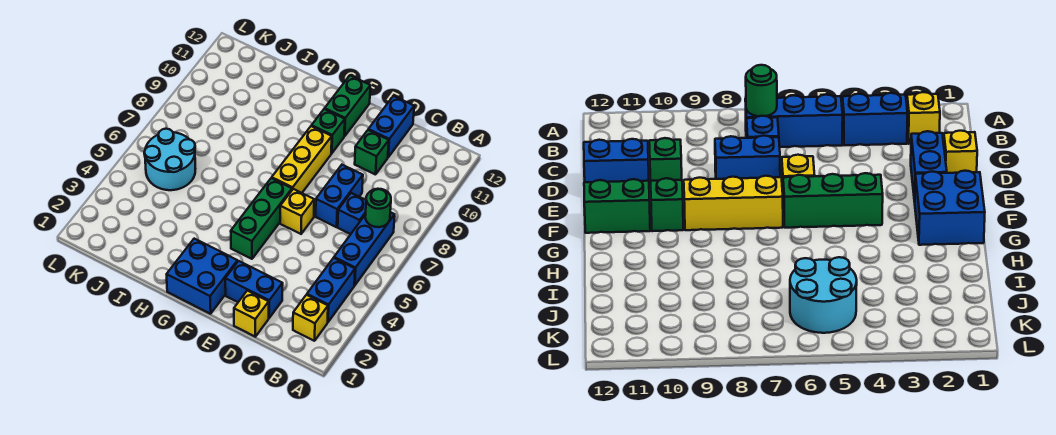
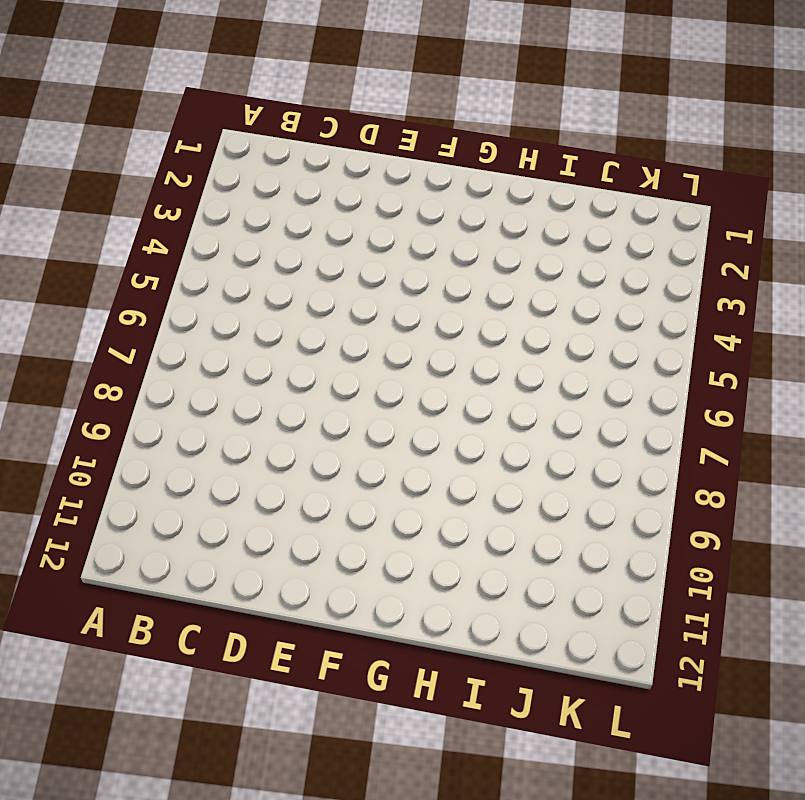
none -> yellow brick B2 level 1
none -> blue brick B3:B4 level 1
none -> blue brick B5:B7 level 1

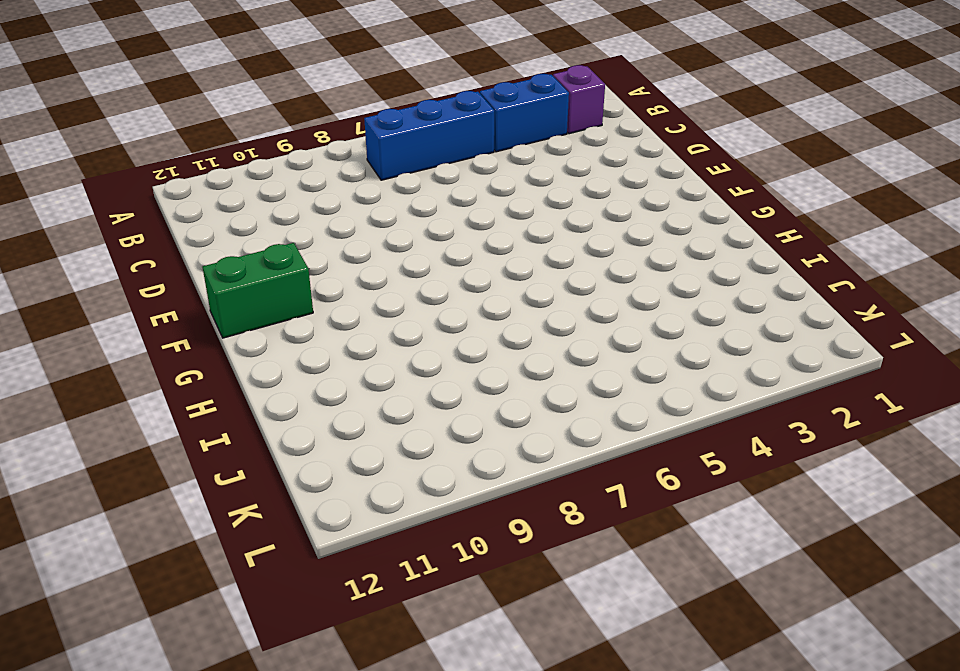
purple brick B2 level 1 -> yellow brick B2 level 1
none -> blue brick C7 level 1
none -> yellow brick D1 level 1
none -> blue brick D2:E2 level 1

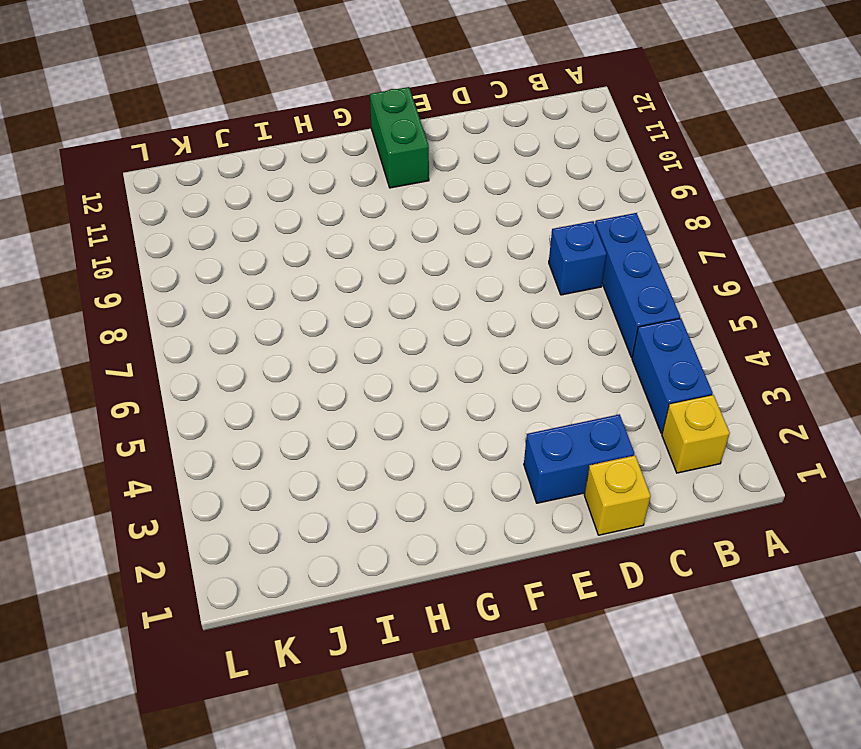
none -> blue brick D7:D8 level 1
none -> green brick D10 level 1
none -> blue brick D11:D12 level 1

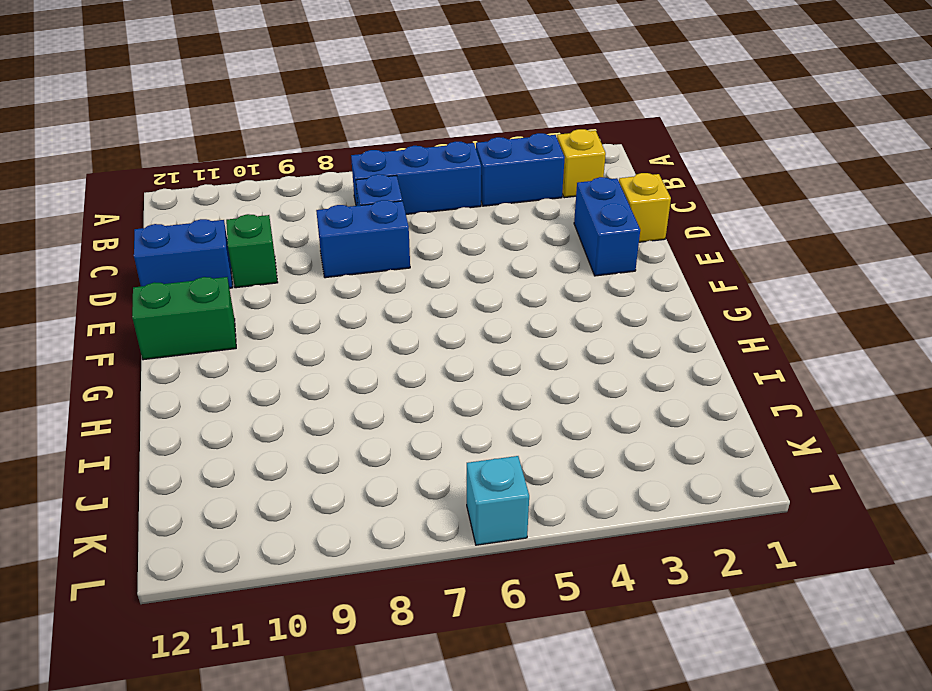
cyan brick L6 level 1 -> none
none -> yellow brick E6 level 1
none -> blue brick F1:G2 level 1
none -> green brick F4:F6 level 1

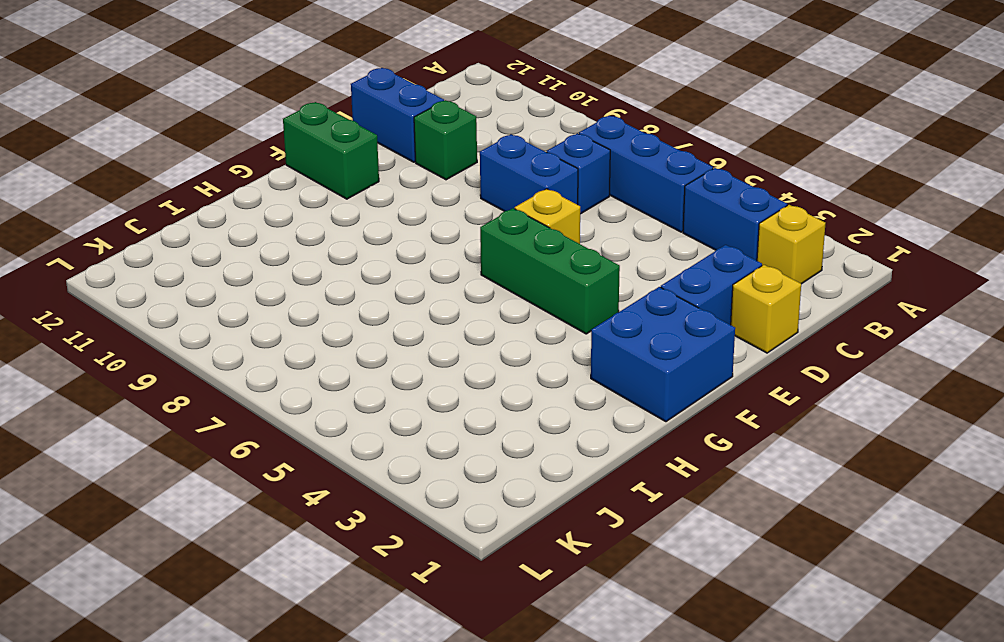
none -> yellow brick F7:F9 level 1
none -> green brick F10 level 1
none -> cyan round brick J5:K6 level 1

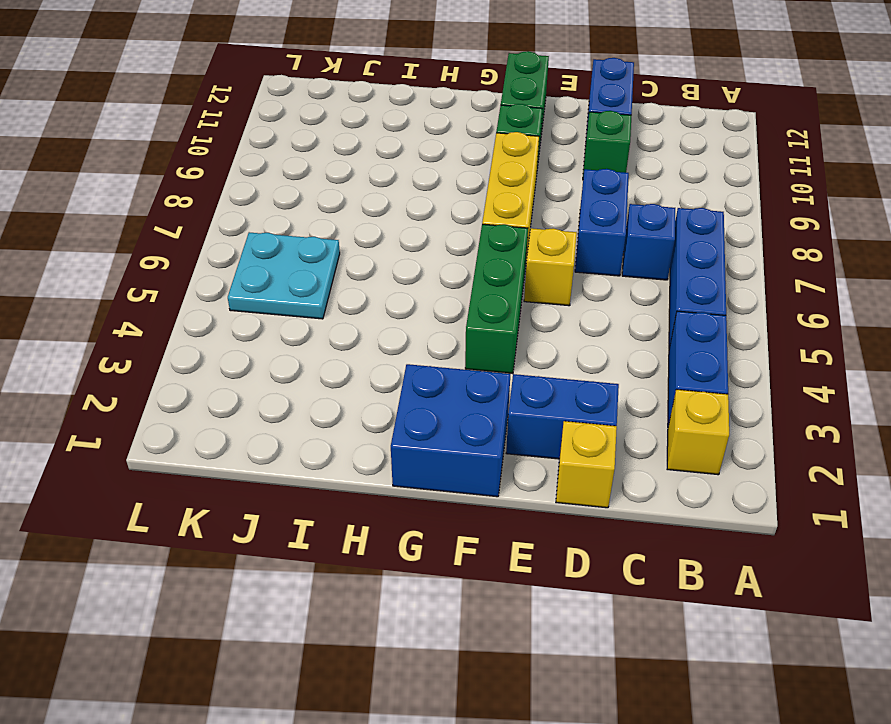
cyan plate J5:K6 level 1 -> cyan round brick J5:K6 level 1
none -> green round brick B7 level 2

